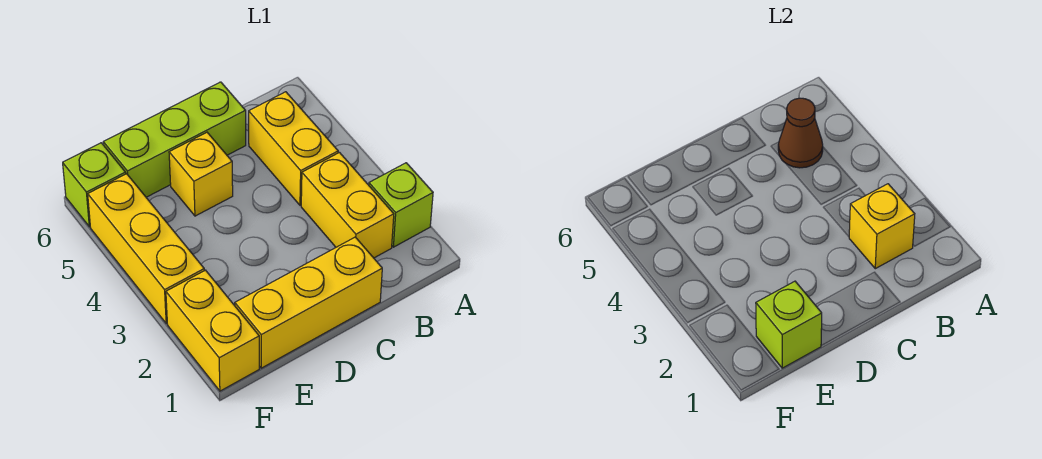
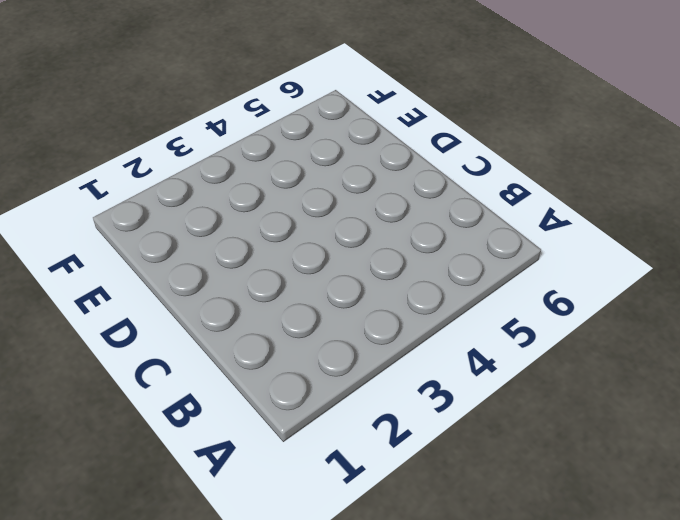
none -> lime brick A2 level 1
none -> yellow brick B2:B3 level 1
none -> yellow brick B4:B5 level 1

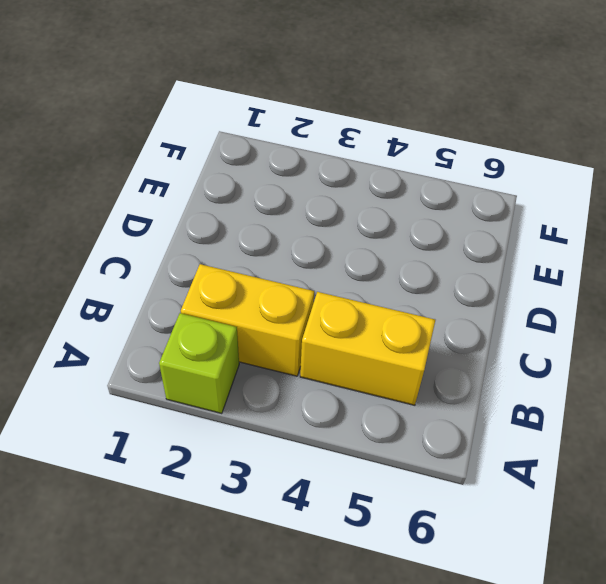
none -> yellow brick C1:E1 level 1
none -> lime brick C6:E6 level 1
none -> yellow brick D5 level 1

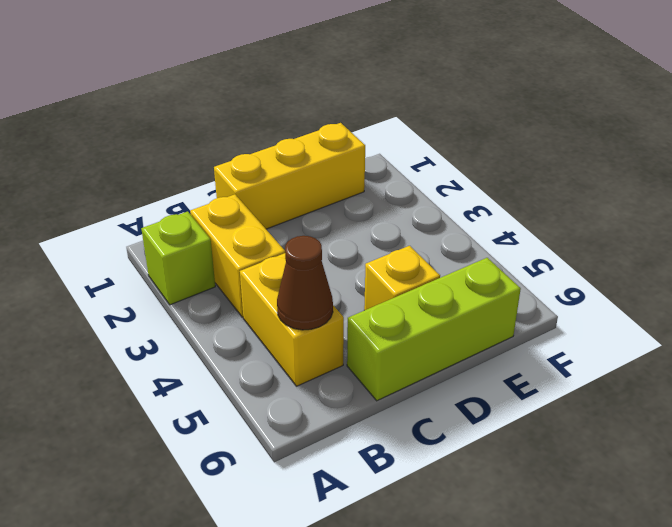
none -> yellow brick F1:F2 level 1
none -> yellow brick F3:F5 level 1
none -> lime brick F6 level 1

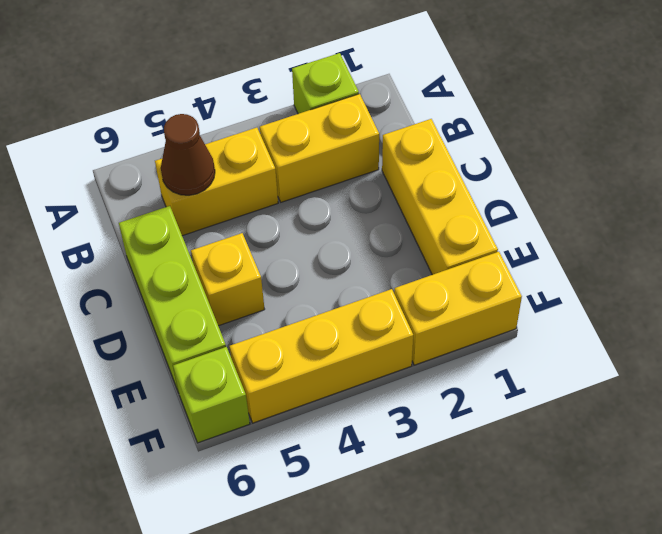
none -> yellow brick B2 level 2
none -> lime brick E1 level 2

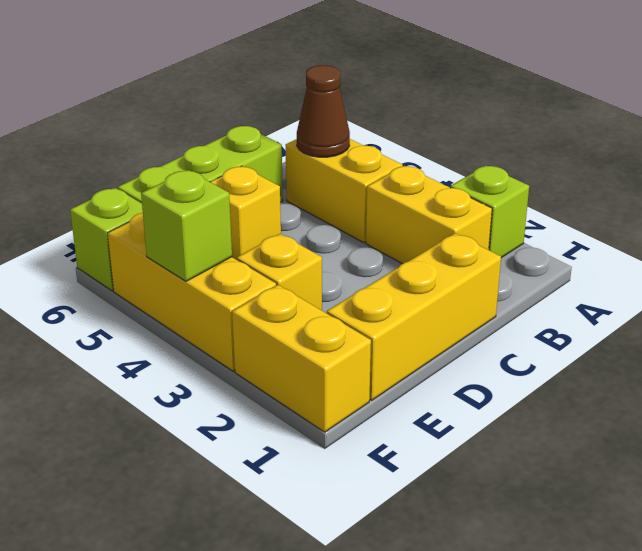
yellow brick E3 level 1 -> yellow brick B2 level 2
lime brick F4 level 2 -> lime brick E1 level 2

